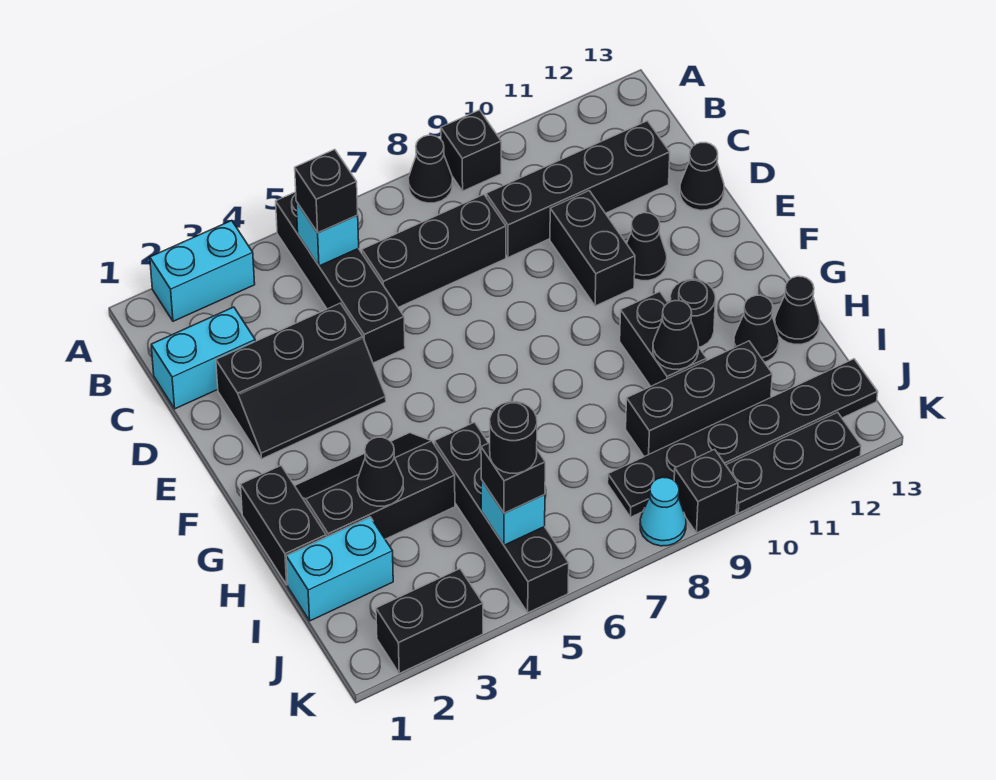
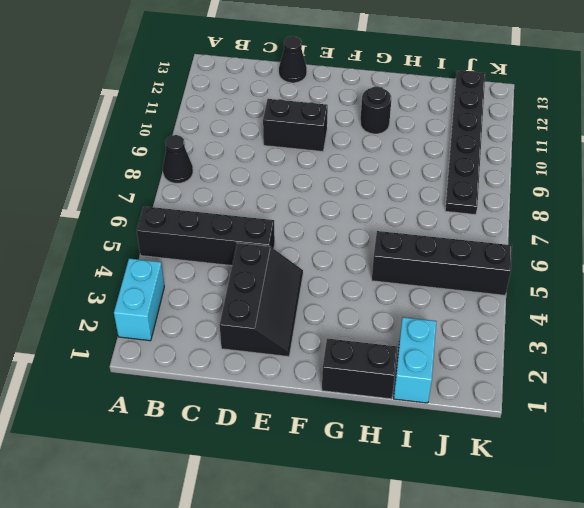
none -> black brick A9 level 1
none -> cyan brick C1:C2 level 1
none -> black brick C6:C8 level 1
none -> black brick C9:C12 level 1

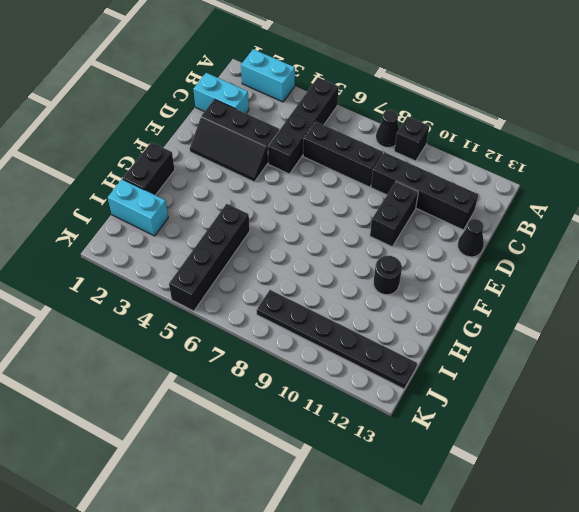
none -> black cone E11 level 1
none -> black slope G2:H4 level 1 top H
none -> black brick G10:H10 level 1
none -> black cone H12 level 1

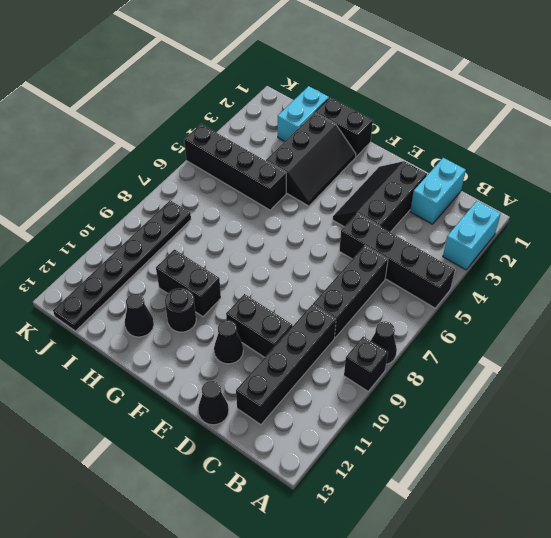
none -> black cone H13 level 1
none -> black brick I9:I11 level 1
none -> black brick K2:K3 level 1
none -> cyan cone K8 level 1

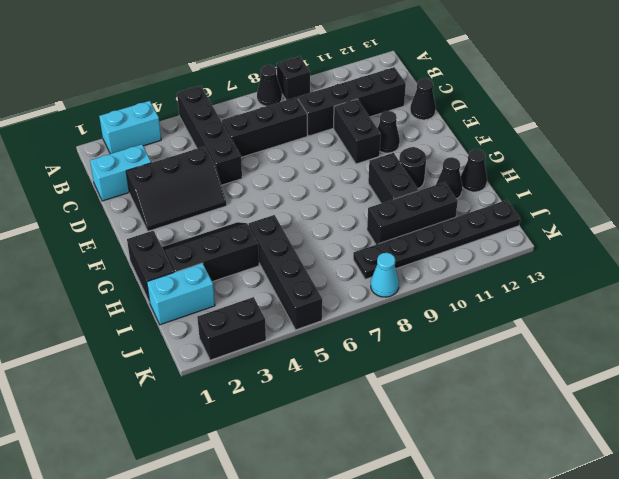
none -> black brick K9 level 1
none -> black plate K10:K12 level 1
none -> cyan brick B5 level 2
none -> black cone H3 level 2

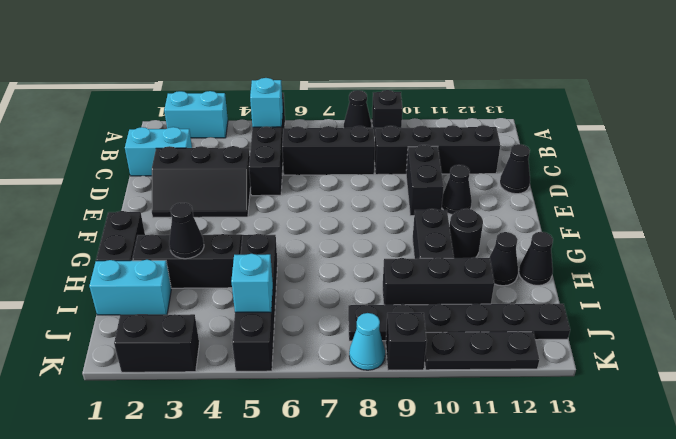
none -> black cone H10 level 2
none -> black brick B5 level 3
none -> black brick J5 level 3
none -> black round brick J5 level 4

